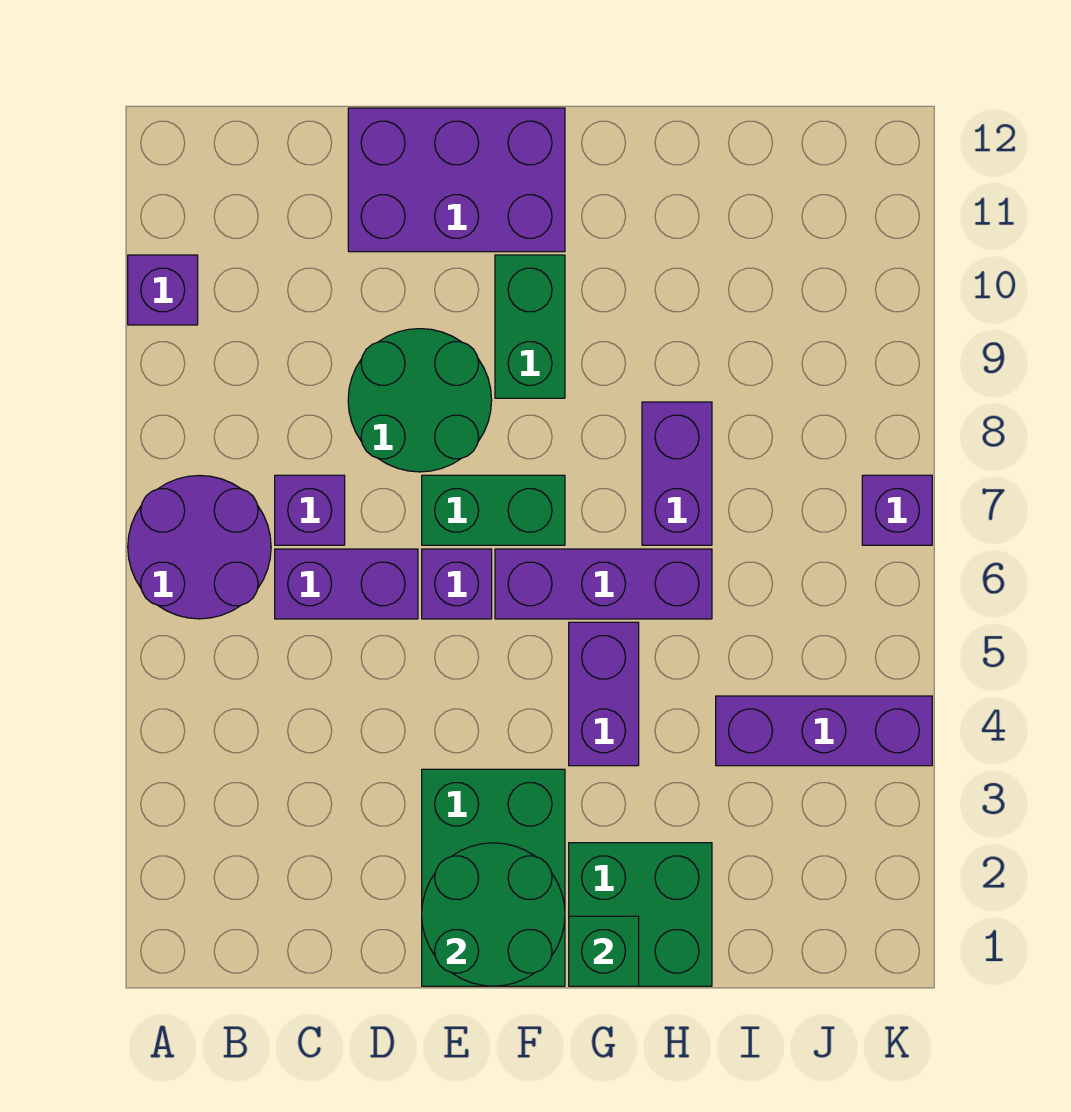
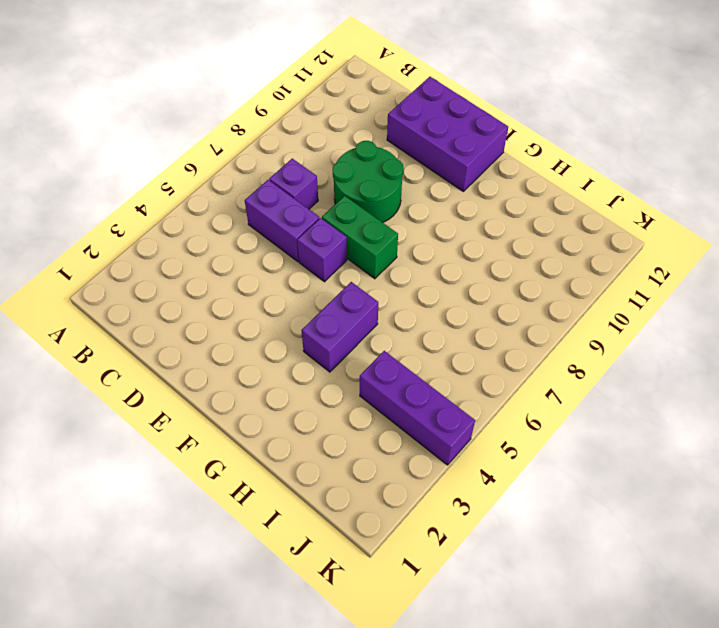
none -> purple round brick A6:B7 level 1
none -> purple brick A10 level 1
none -> green brick E1:F3 level 1

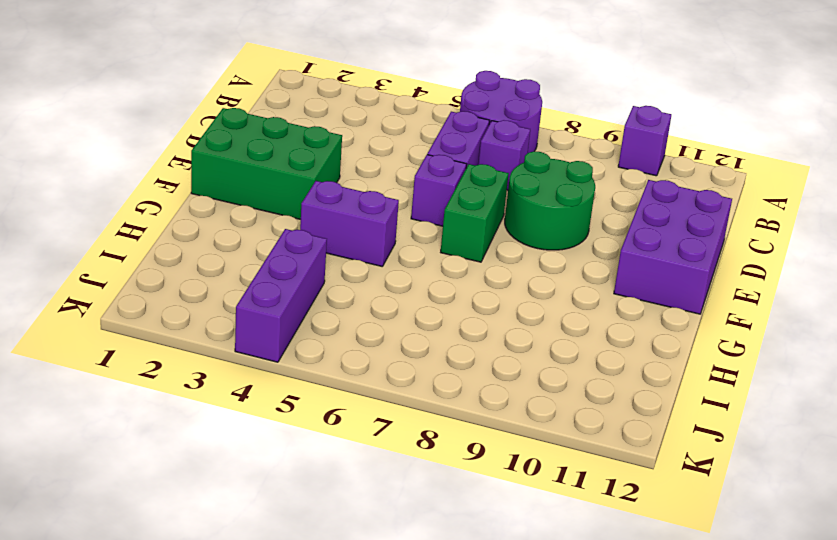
none -> purple brick F6:H6 level 1
none -> green brick F9:F10 level 1
none -> green brick G1:H2 level 1

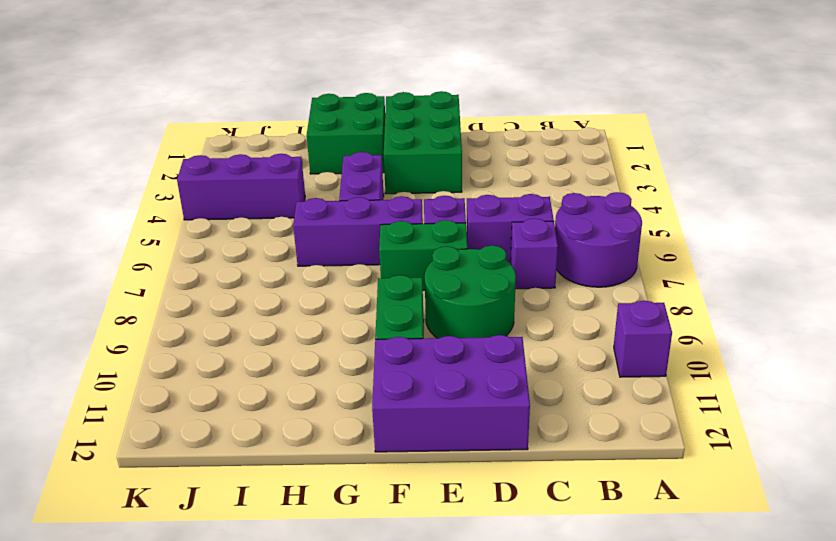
none -> purple brick H7:H8 level 1
none -> purple brick K7 level 1
none -> green round brick E1:F2 level 2

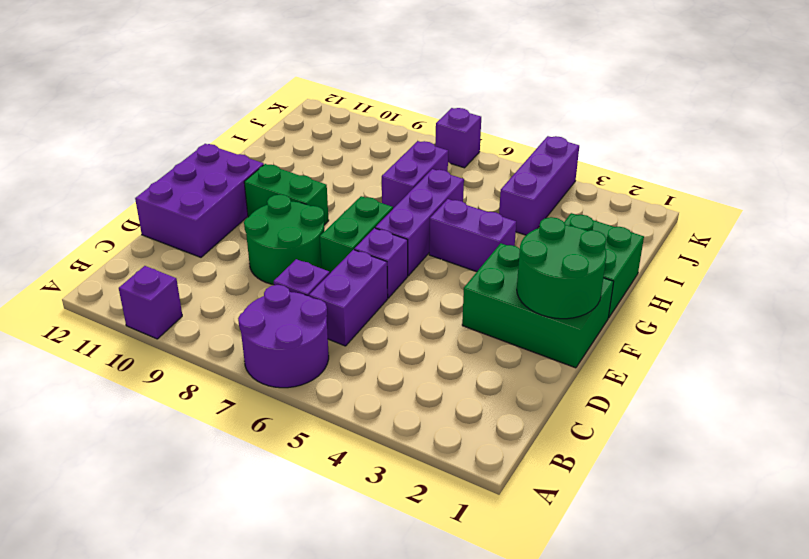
purple brick H7:I7 level 1 -> purple brick H7:H8 level 1
none -> green brick G1 level 2

